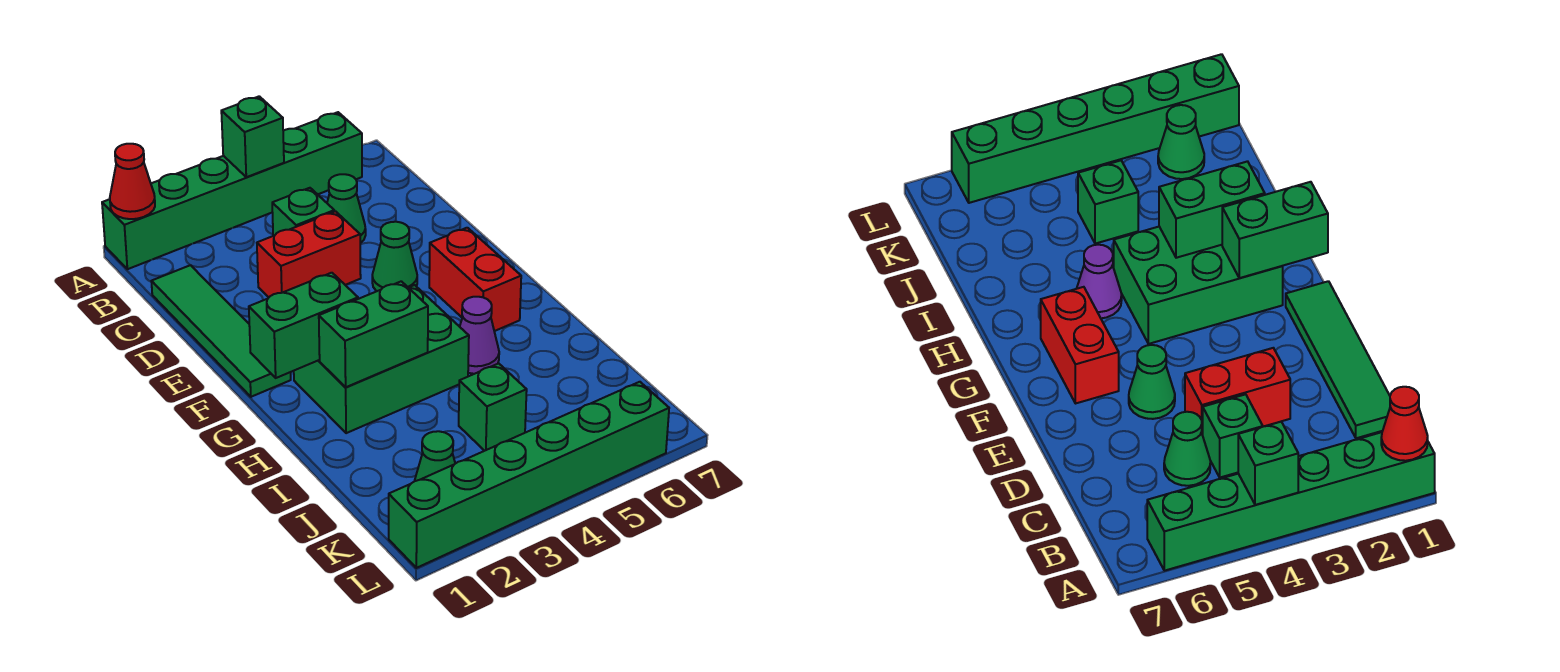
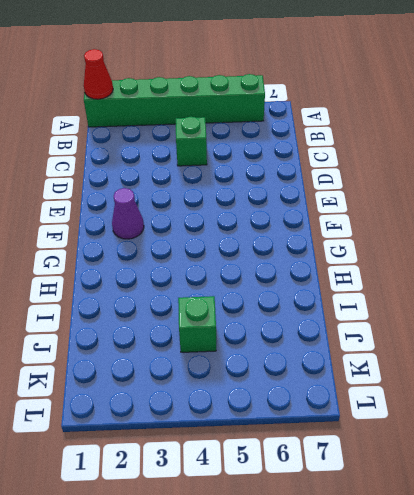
purple cone F2 level 1 -> purple cone H5 level 1
none -> green tile C1:F1 level 1
none -> green cone C5 level 1
none -> red brick D3:D4 level 1

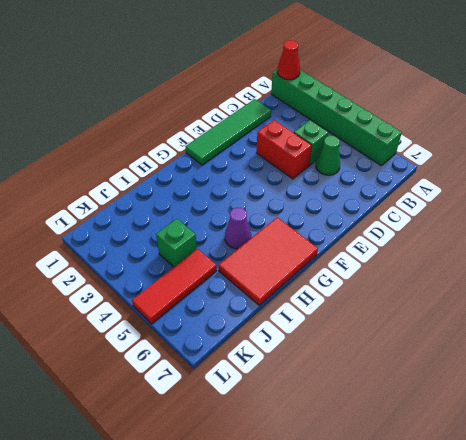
red tile G6:I7 level 1 -> red brick F6:G6 level 1
red tile J5:L5 level 1 -> green brick L1:L6 level 1
none -> green cone E5 level 1
none -> green brick G2:H4 level 1
none -> green cone K2 level 1

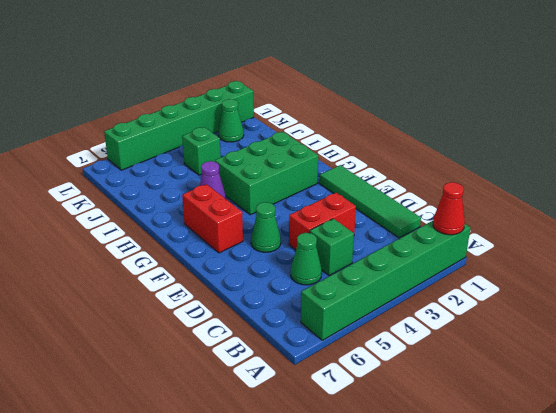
none -> green brick A4 level 2
none -> green brick G1:G2 level 2
none -> green brick H2:H3 level 2

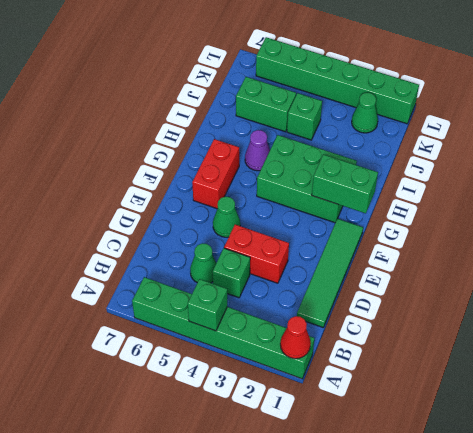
green brick J5:J6 level 1 -> green brick H2:H3 level 2

